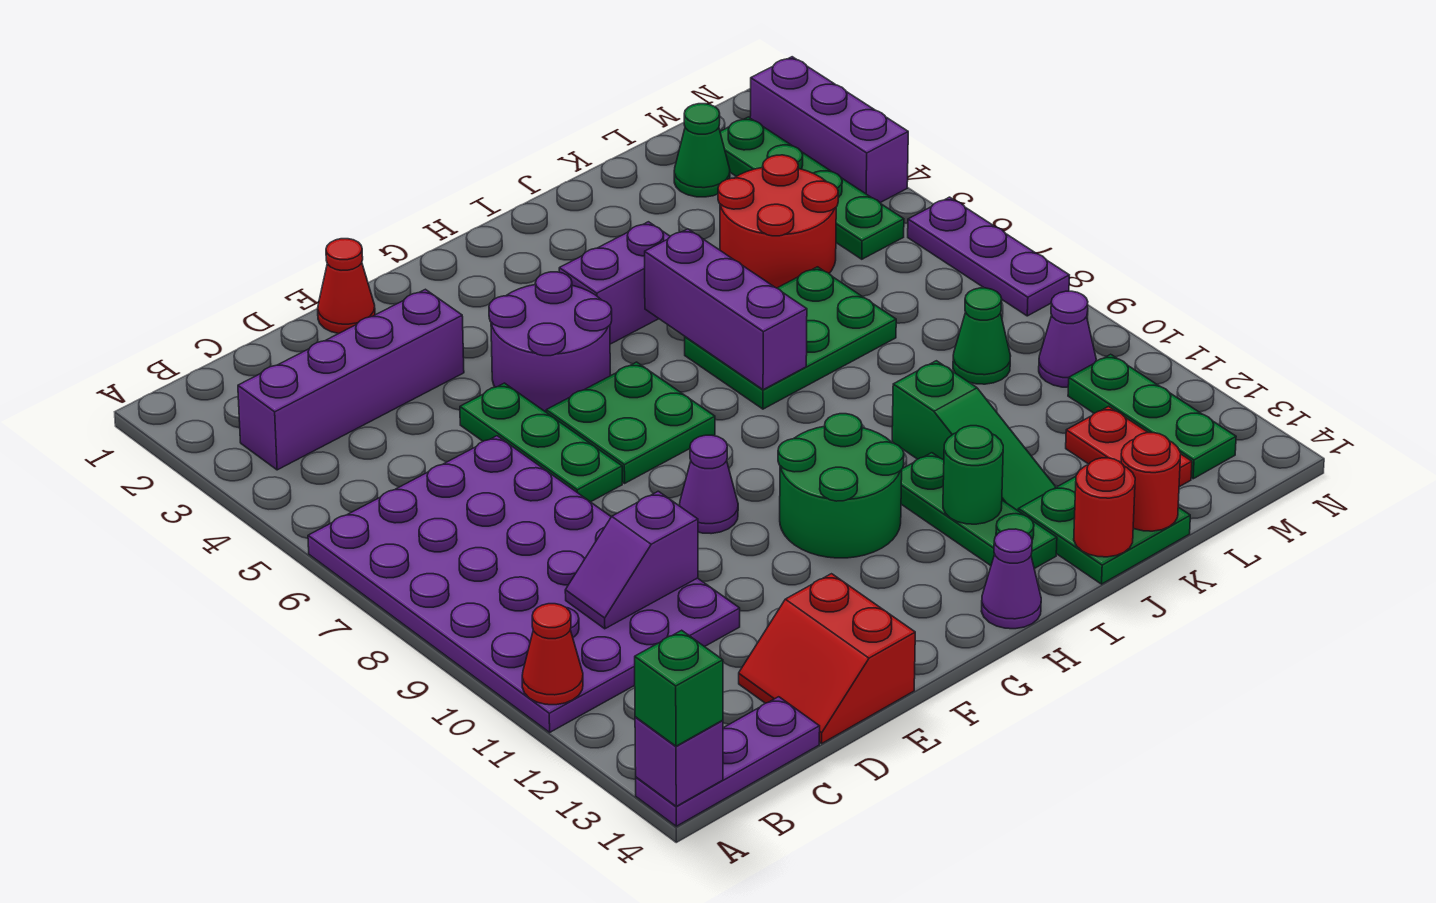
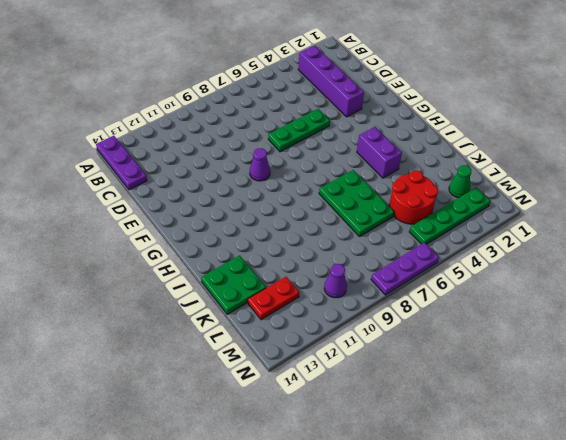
none -> purple plate A6:D11 level 1
none -> red slope D13:E14 level 1 top E
none -> red cone E1 level 1
none -> purple round brick F4:G5 level 1

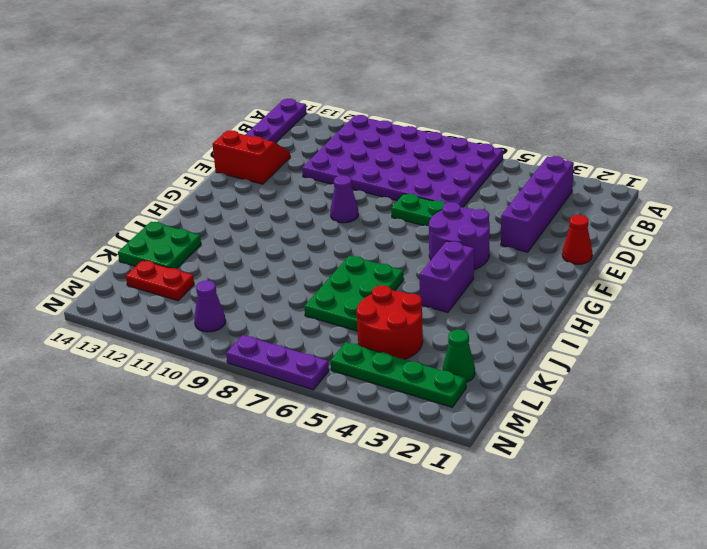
none -> green plate F6:G7 level 1
none -> green round brick G10:H11 level 1
none -> purple cone H14 level 1
none -> green plate I11:I13 level 1

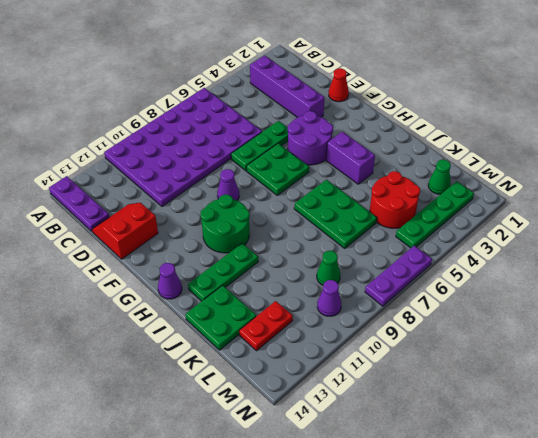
none -> green slope J10:J12 level 1 top 10
none -> green plate M11:M13 level 1
none -> purple brick N2:N4 level 1
none -> red cone A11 level 2

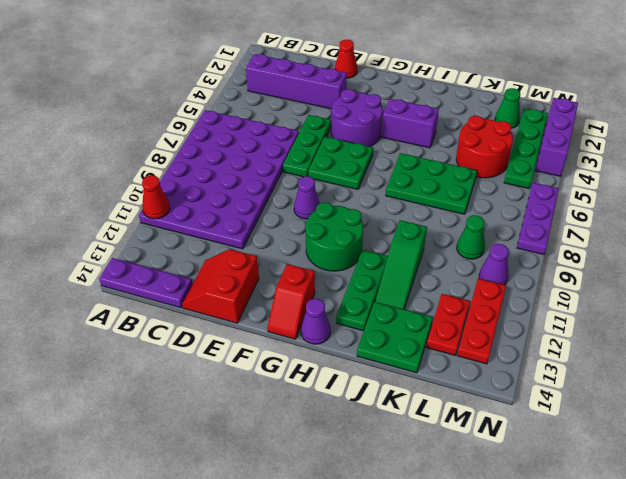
red slope G13:G14 level 1 top 13 -> none
red plate M11:M13 level 1 -> green plate M11:M13 level 1
none -> purple brick A14 level 2
none -> purple slope C10:D10 level 2 top D
none -> purple brick I5:I7 level 2
none -> green round brick I12 level 2

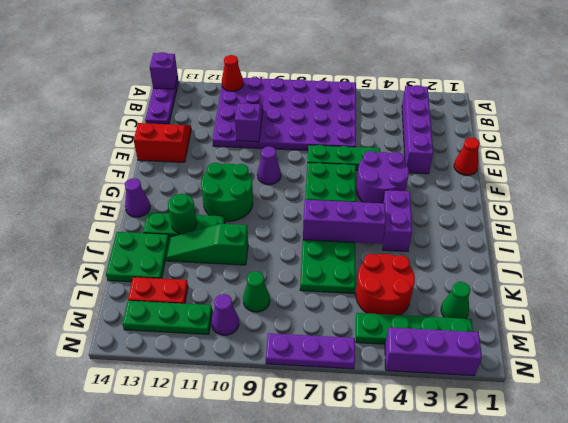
none -> red round brick J14 level 2
none -> red round brick K14 level 2
none -> green brick A14 level 3

